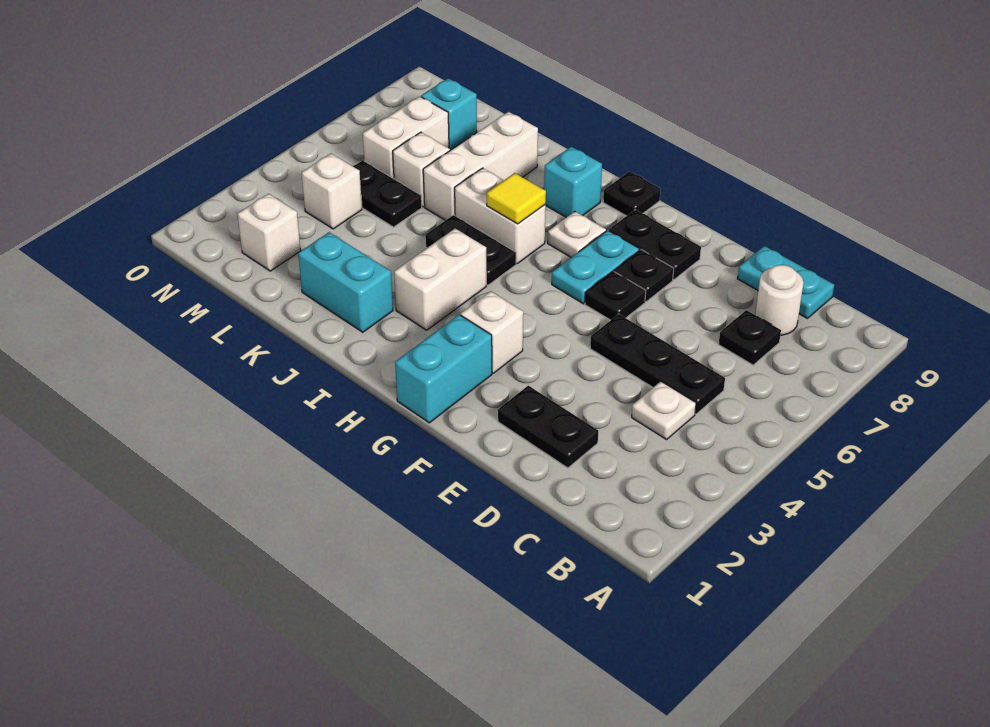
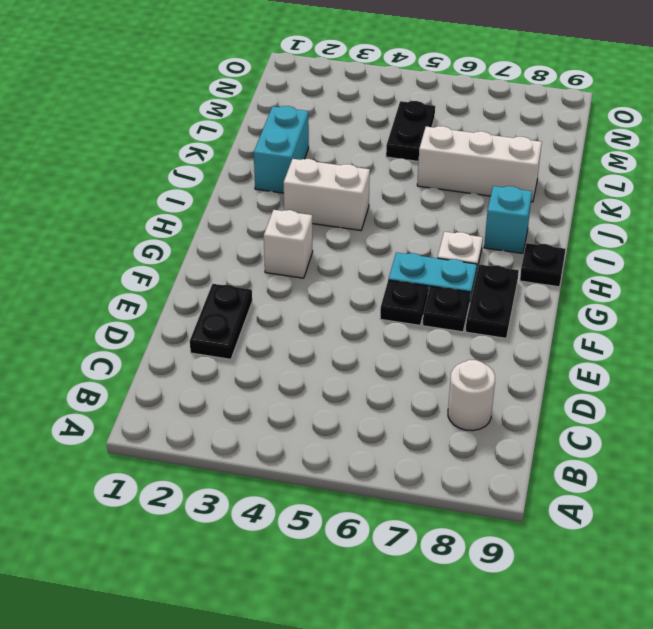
none -> white plate C4 level 1
none -> black plate C5:E5 level 1
none -> black plate C7 level 1

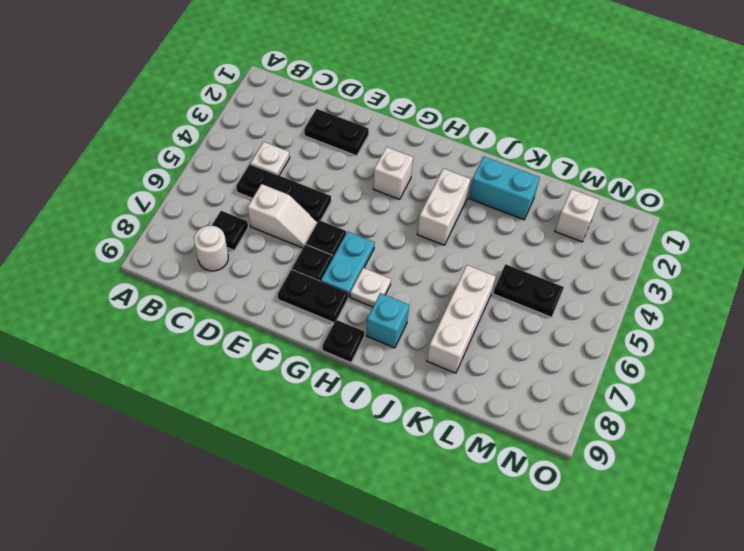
white slope D6:E6 level 1 top D -> none
none -> cyan plate C9:D9 level 1
none -> cyan brick G1:G2 level 1
none -> black plate I5:J5 level 1

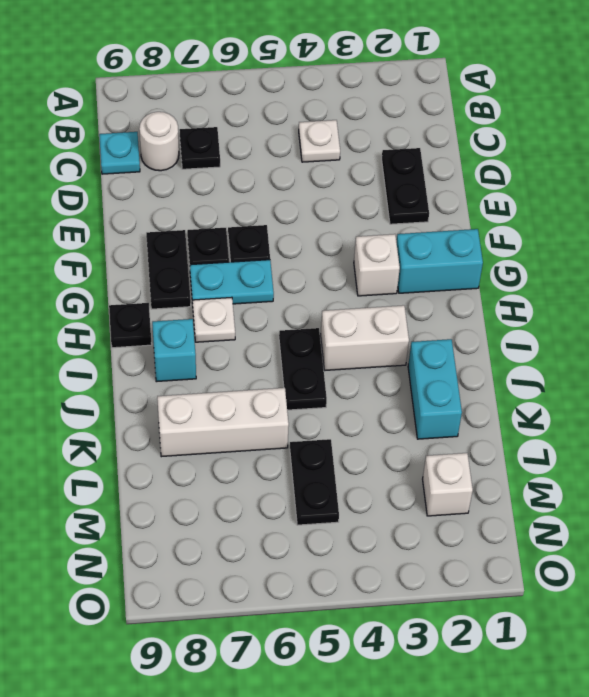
cyan plate C9 level 1 -> cyan plate C9:D9 level 1
none -> black plate C5:E5 level 1
none -> white brick I6:J6 level 1
none -> white brick L6 level 1

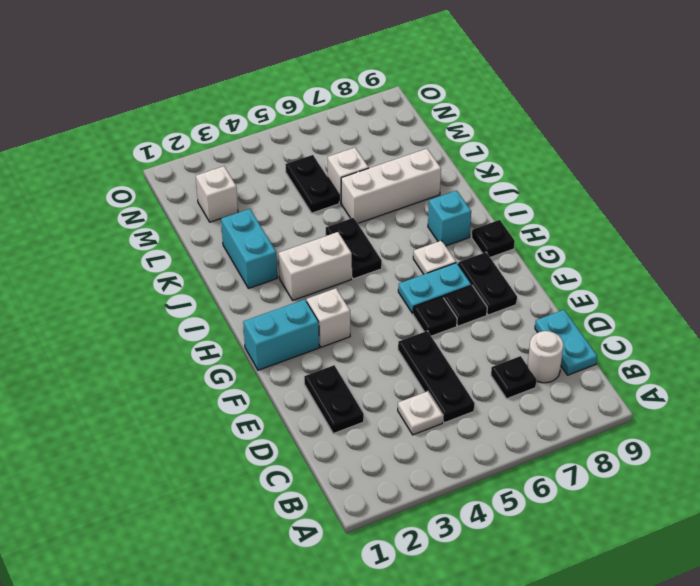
none -> white brick I6:J6 level 1
none -> white brick M4 level 1
none -> white brick M6:M7 level 1

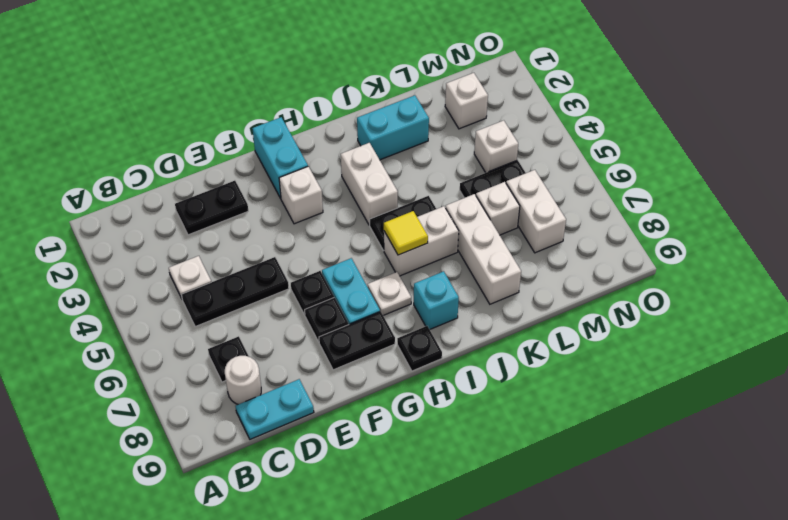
none -> cyan brick M8 level 1

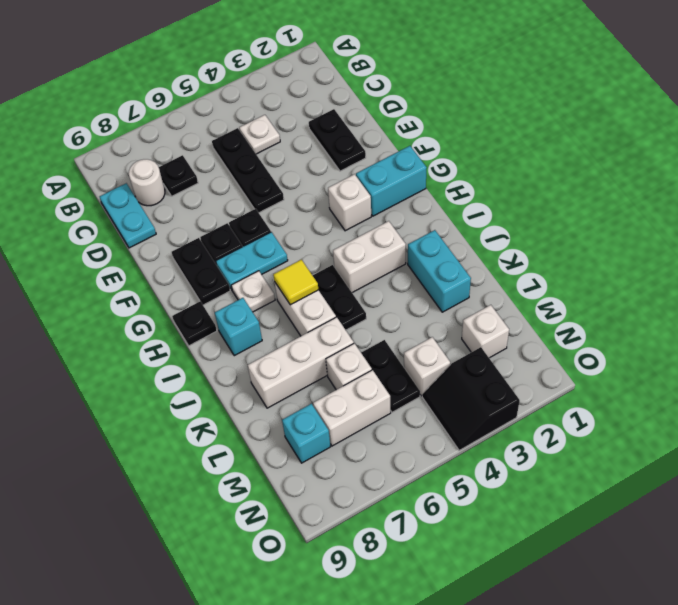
black slope N3:O4 level 1 top 3 -> none

